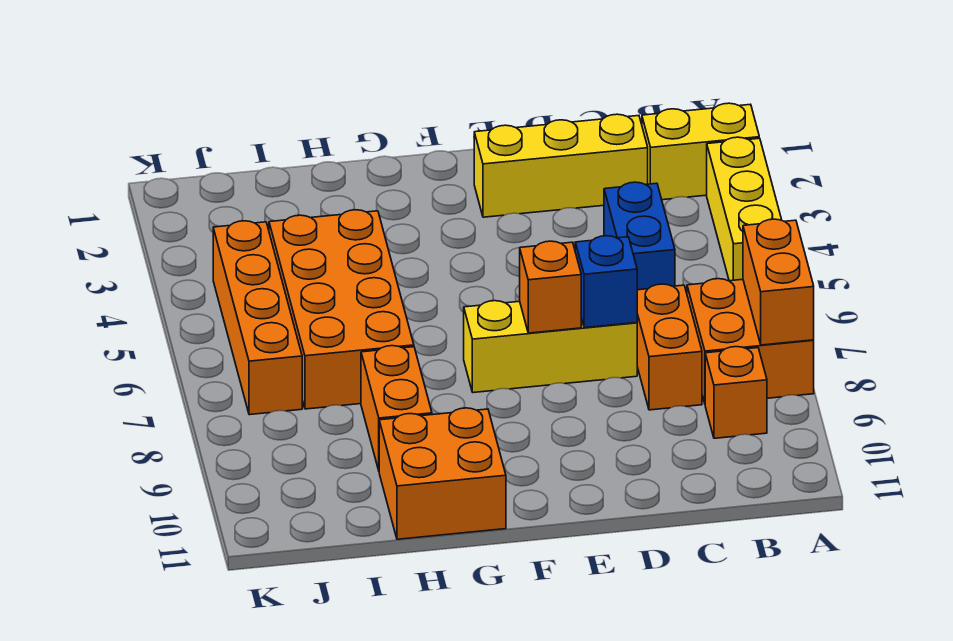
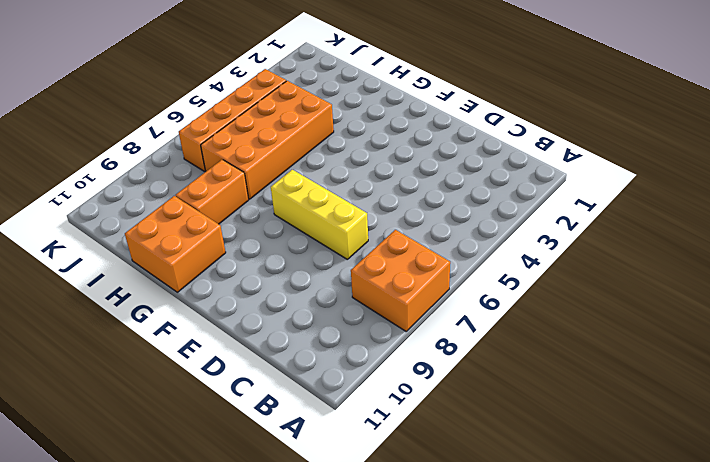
none -> yellow brick A2:B2 level 1
none -> yellow brick A3:A5 level 1
none -> orange brick B9 level 1

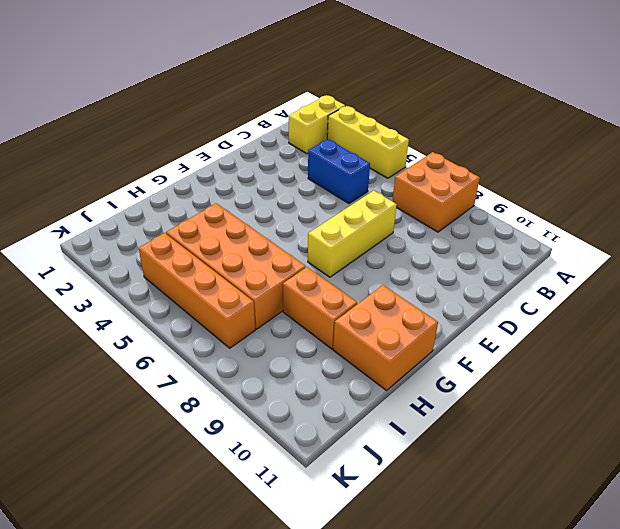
none -> orange brick B9 level 1
none -> yellow brick C2:E2 level 1
none -> orange brick C7:C8 level 1

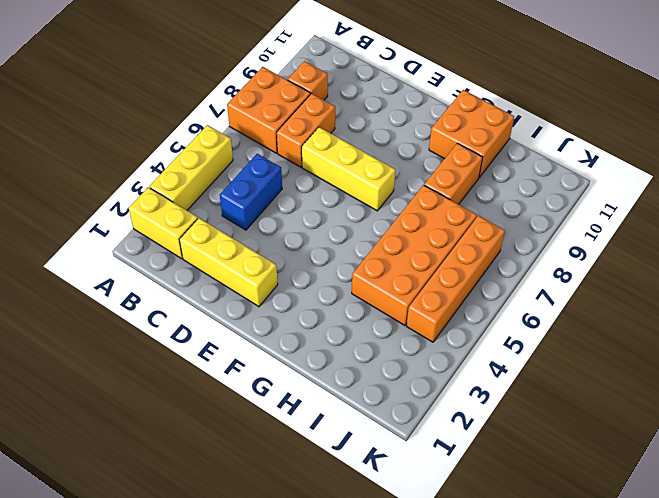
none -> orange brick A7:A8 level 2
none -> blue brick D7 level 2
none -> orange brick E7 level 2

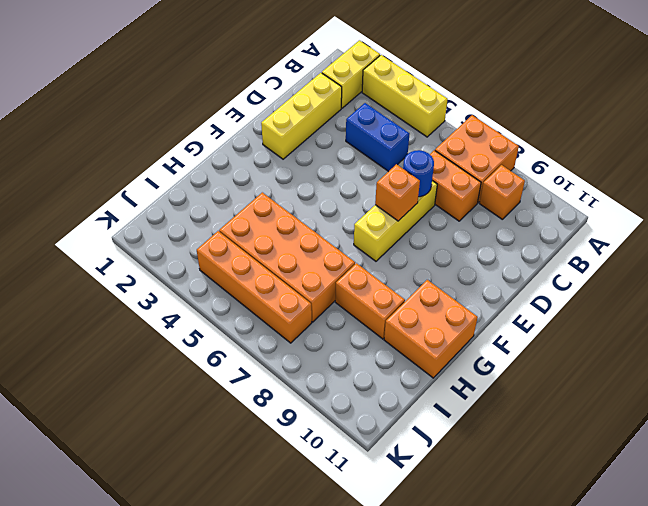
blue round brick D7 level 2 -> blue brick D7 level 2
none -> orange brick A7:A8 level 2

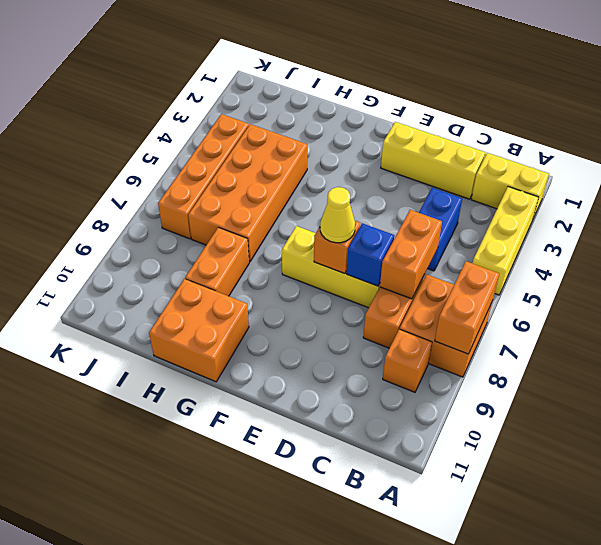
orange brick C6:C7 level 2 -> none
yellow cone E7 level 3 -> none

